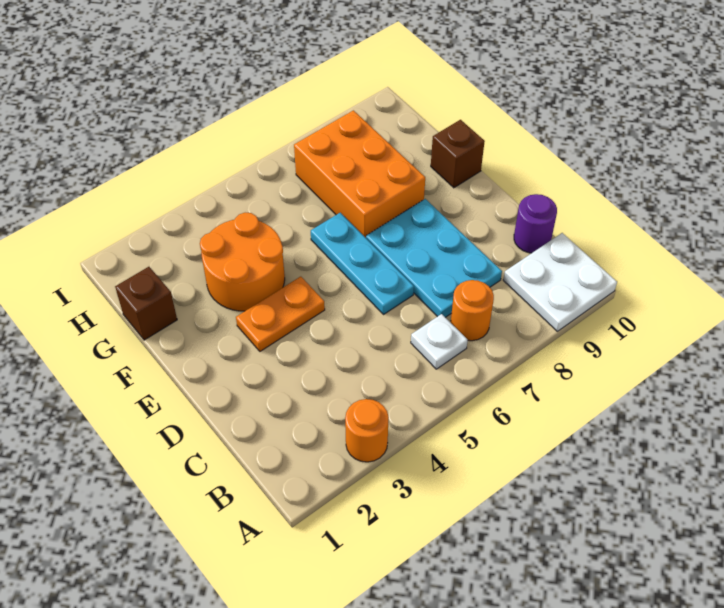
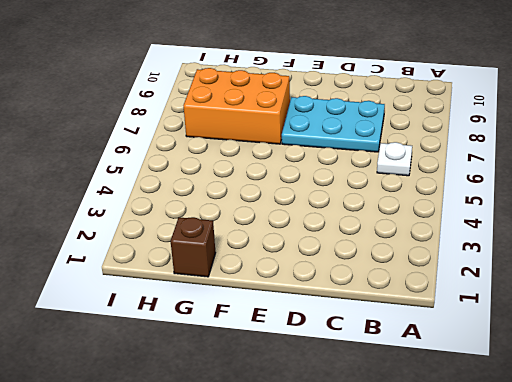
none -> orange round brick A3 level 1
none -> white plate A9:B10 level 1
none -> orange round brick B7 level 1

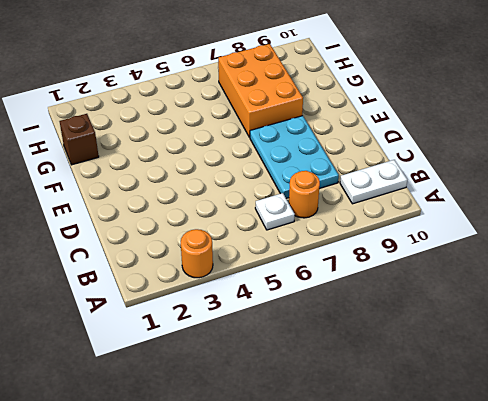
white plate B9:B10 level 1 -> white plate A9:B10 level 1
none -> purple round brick C10 level 1
none -> cyan plate D6:F6 level 1
none -> orange plate E3:E4 level 1

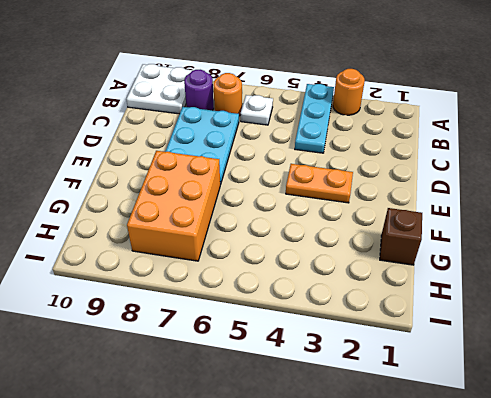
cyan plate A4:C4 level 1 -> cyan plate D6:F6 level 1
purple round brick B8 level 1 -> purple round brick C10 level 1
none -> orange round brick F3:G4 level 1
none -> brown brick F10 level 1

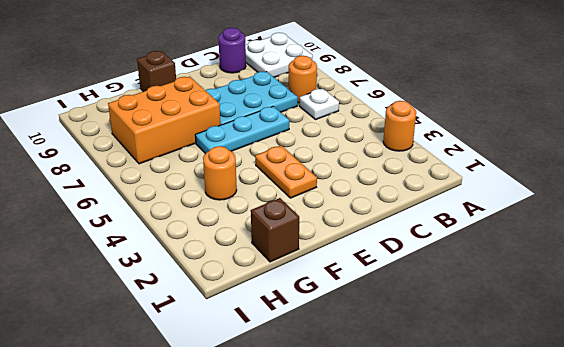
orange round brick G4 level 1 -> orange round brick F3:G4 level 1

